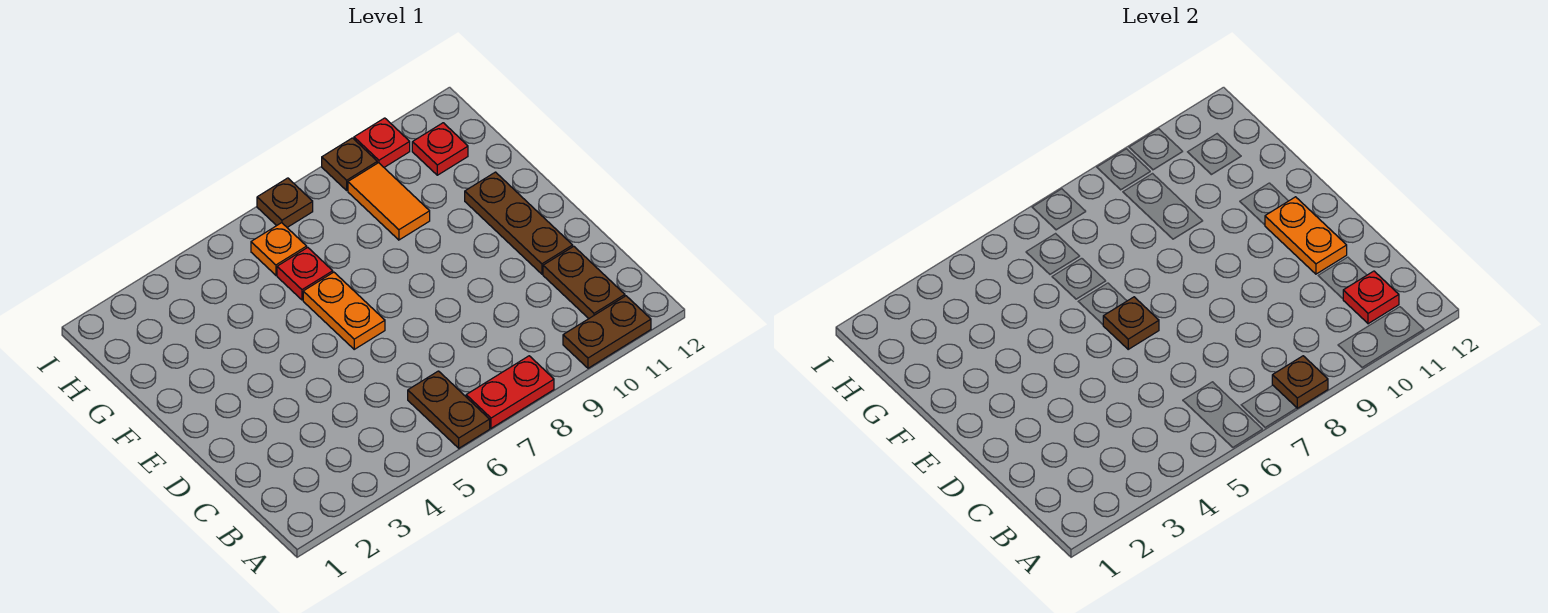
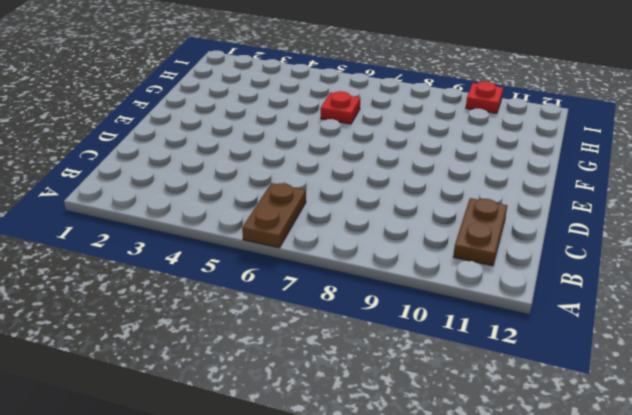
none -> red plate A7:A8 level 1
none -> brown plate A10:A11 level 1
none -> brown plate D11:F11 level 1

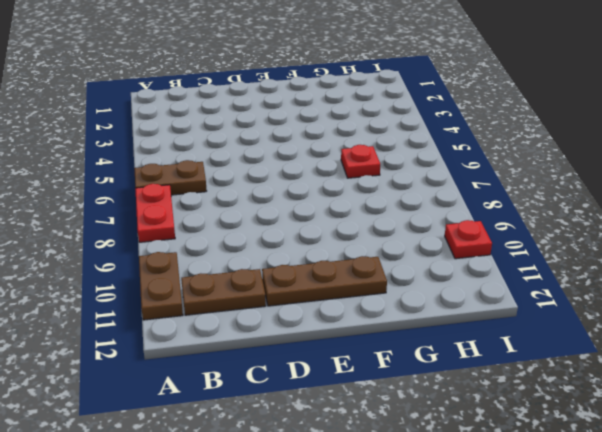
none -> orange plate E6:F6 level 1
none -> orange tile G9:H9 level 1
none -> orange plate H6 level 1

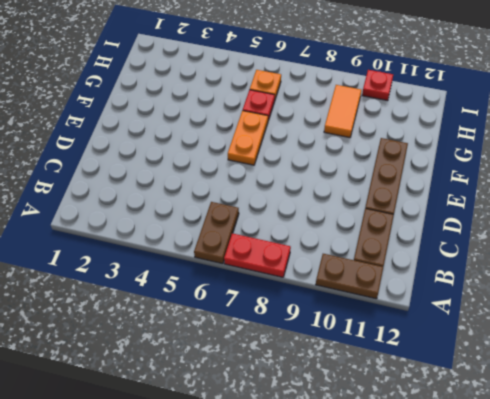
none -> red plate H11 level 1
none -> brown plate I7 level 1
none -> brown plate I9 level 1

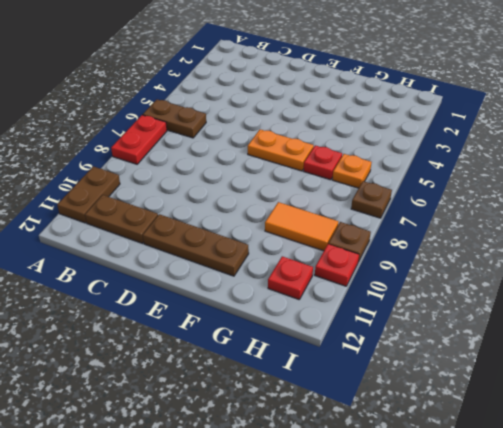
none -> brown plate A8 level 2
none -> red plate B11 level 2
none -> orange plate D11:E11 level 2

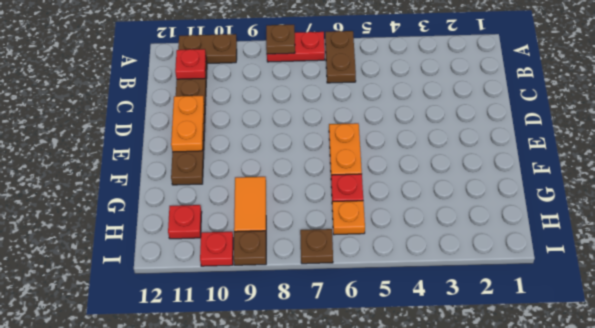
none -> brown plate E6 level 2

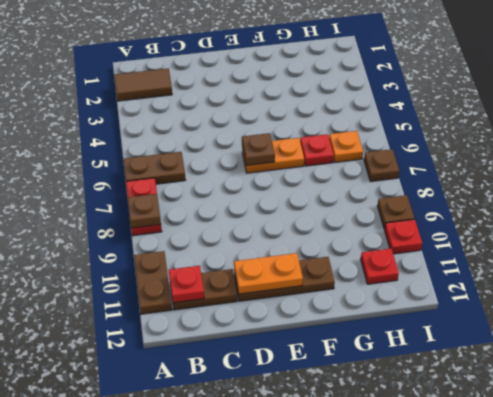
brown tile A2:B2 level 1 -> none
none -> orange tile G9:H9 level 1

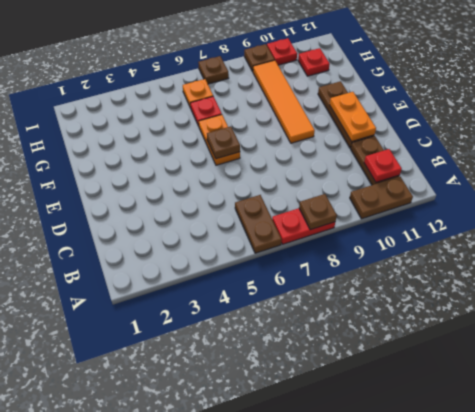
orange tile E9:H9 level 1 -> orange tile G9:H9 level 1

